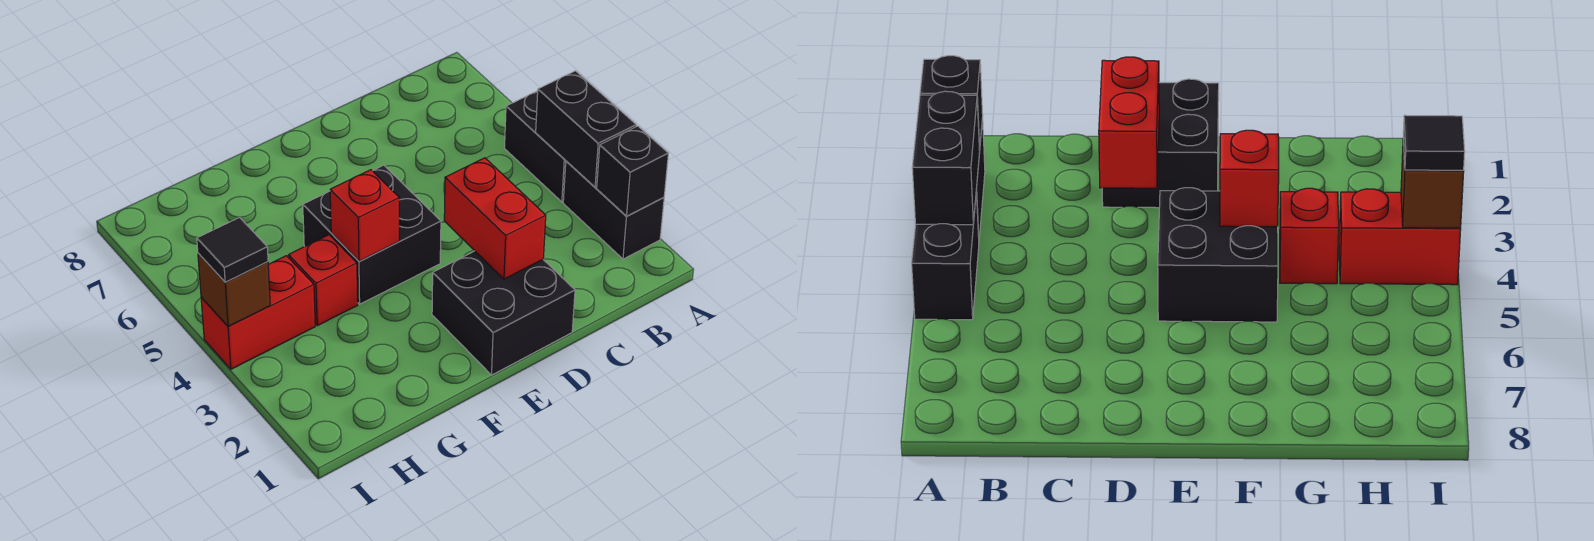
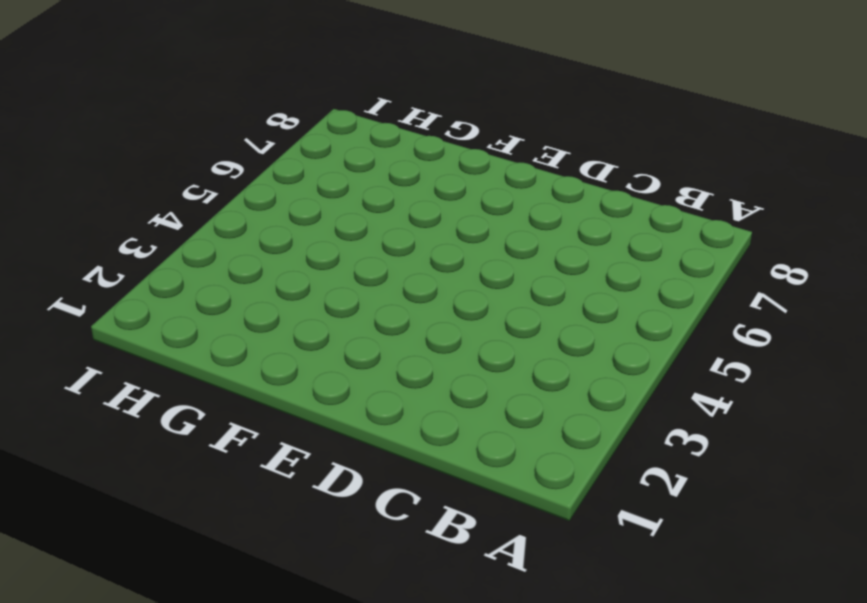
none -> black brick A2:A3 level 1
none -> black brick A4:A5 level 1
none -> black brick D1:E2 level 1

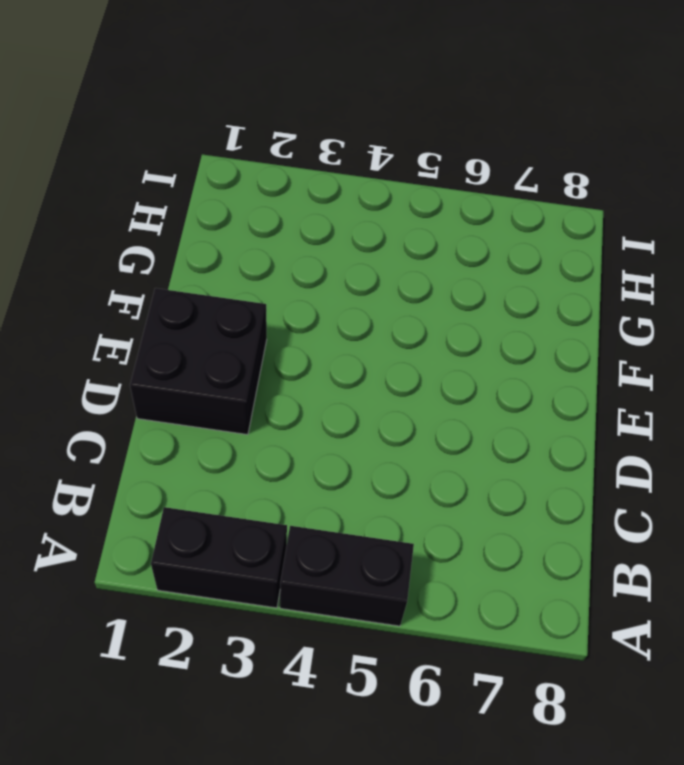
none -> black brick E4:F5 level 1
none -> red brick G4 level 1
none -> red brick H4:I4 level 1

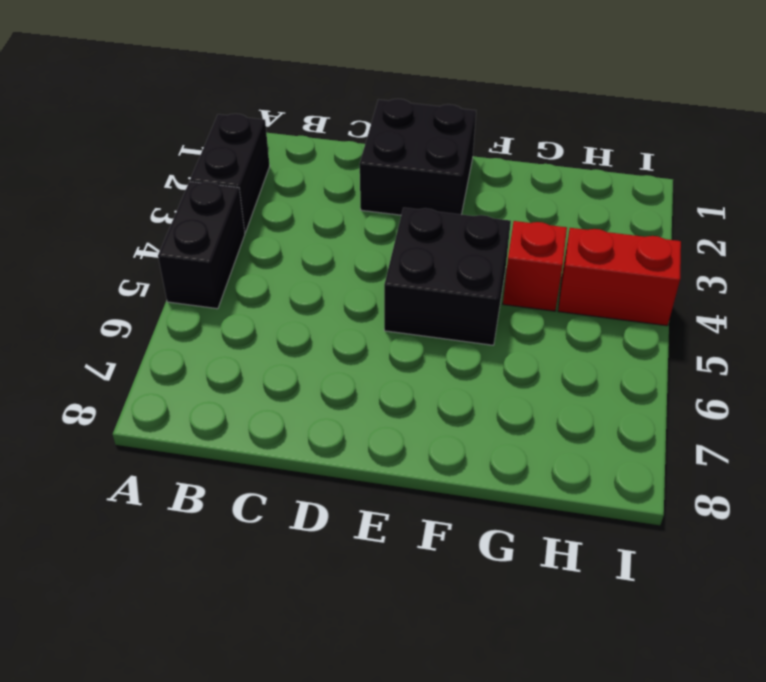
none -> black brick A2 level 2
none -> black brick A3:A4 level 2
none -> red brick D2:D3 level 2

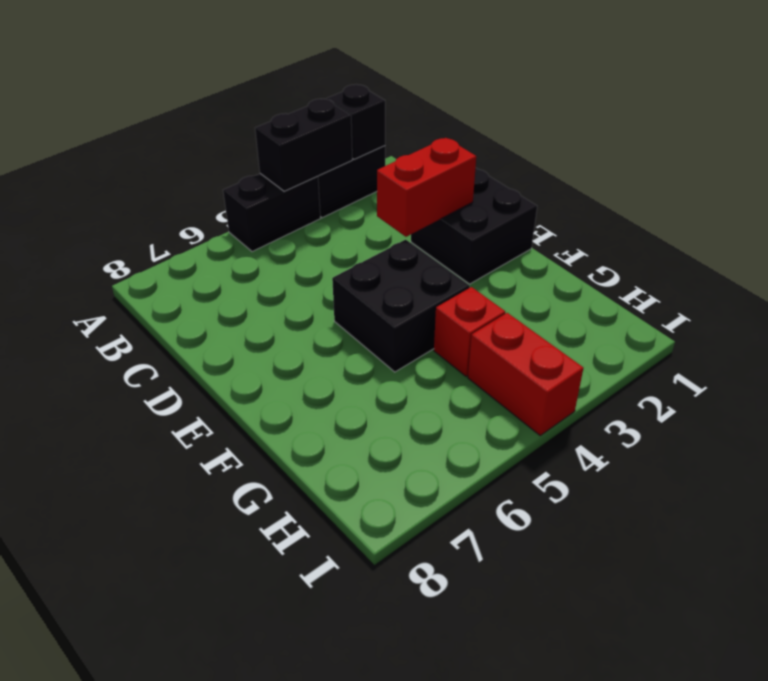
none -> red brick F4 level 2
none -> brown brick I4 level 2
none -> black tile I4 level 3

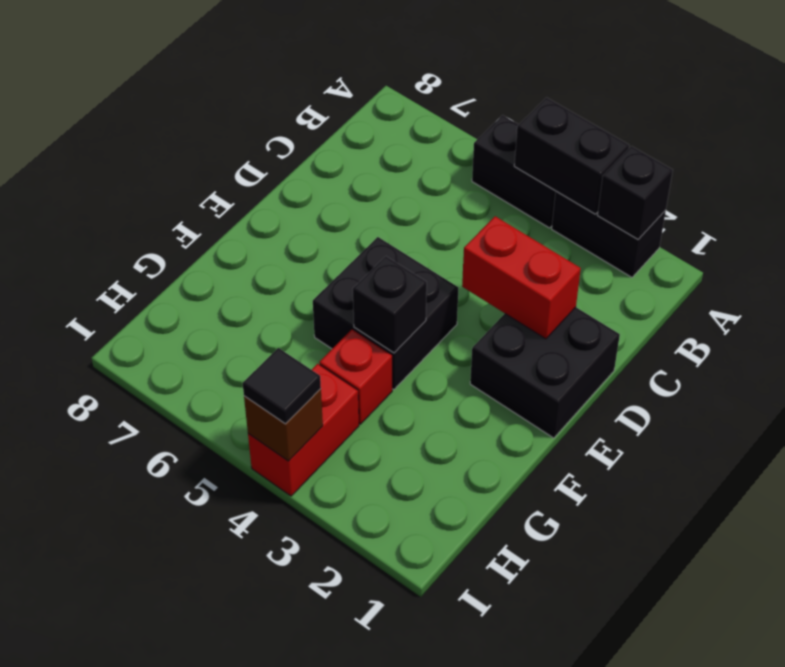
black brick F4 level 2 -> red brick F4 level 2

